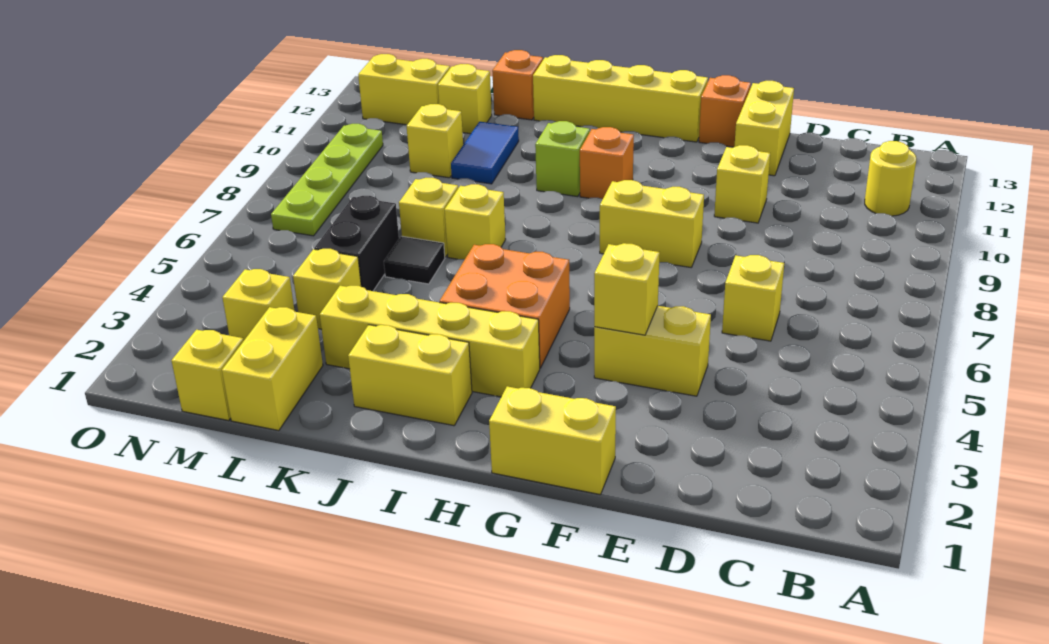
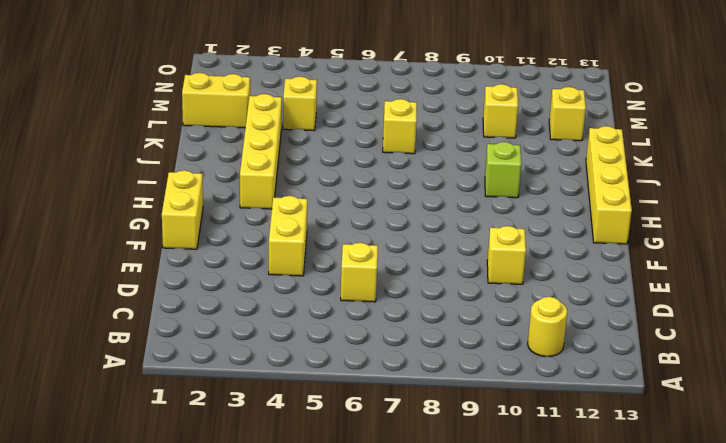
none -> yellow brick E12:E13 level 1
none -> yellow brick F8:G8 level 1
none -> orange brick F13 level 1

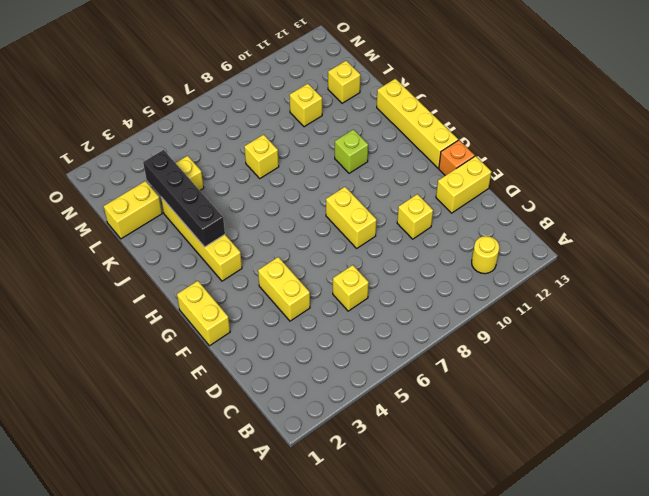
black brick I3:L3 level 2 -> none
none -> orange brick H4:I5 level 1
none -> orange brick H10 level 1
none -> yellow brick I2:J2 level 1

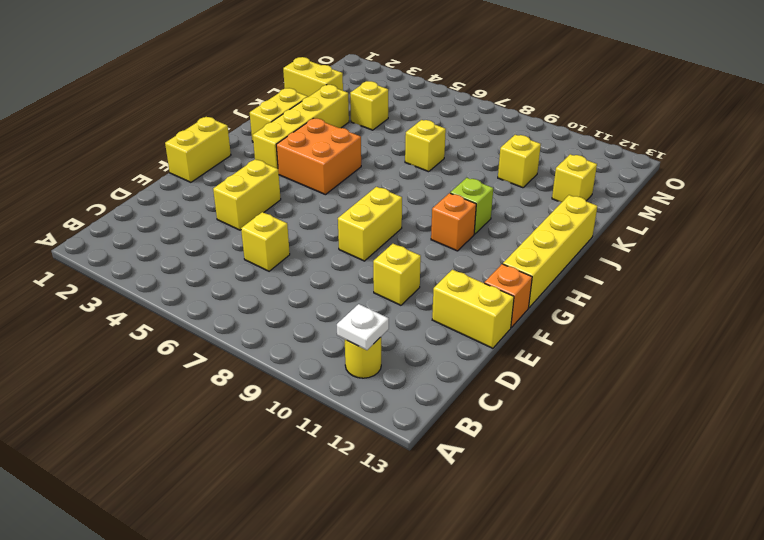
white plate B11 level 2 -> none
none -> yellow brick J7 level 1
none -> black tile K6 level 1
none -> blue tile K10:K11 level 1

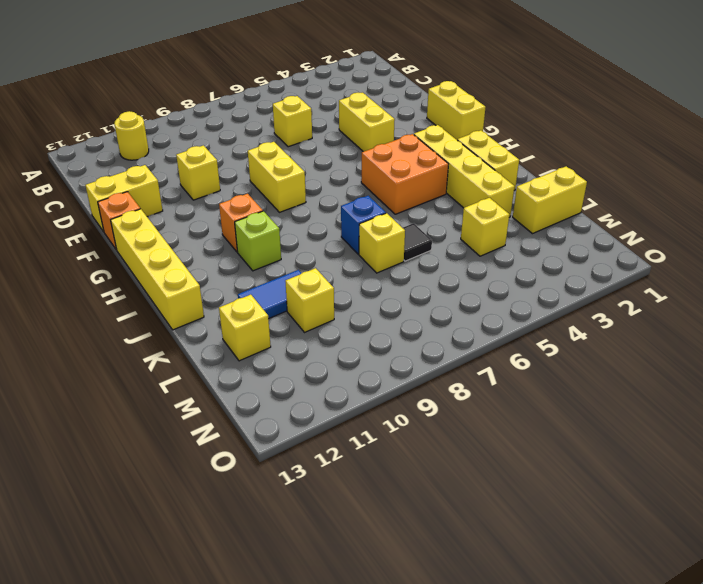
blue brick J7 level 1 -> yellow brick J7 level 1
none -> orange brick K13 level 1
none -> black brick L5:L6 level 1
none -> yellow brick M1 level 1

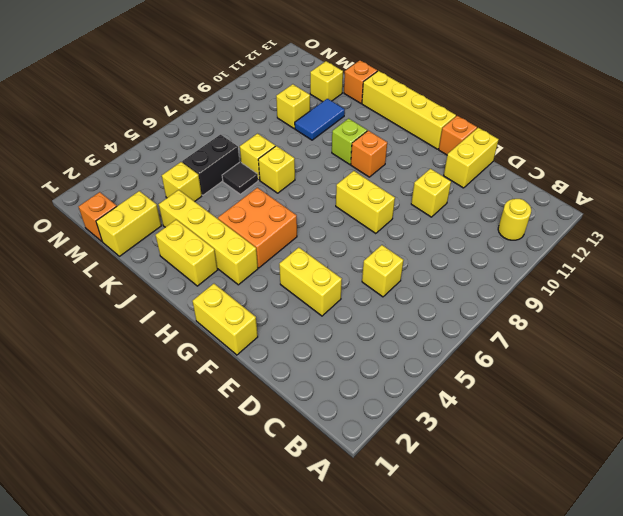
orange brick M1 level 1 -> yellow brick M1 level 1
none -> yellow brick M3 level 1
none -> yellow brick M12:N12 level 1
none -> lime plate N7:N10 level 1

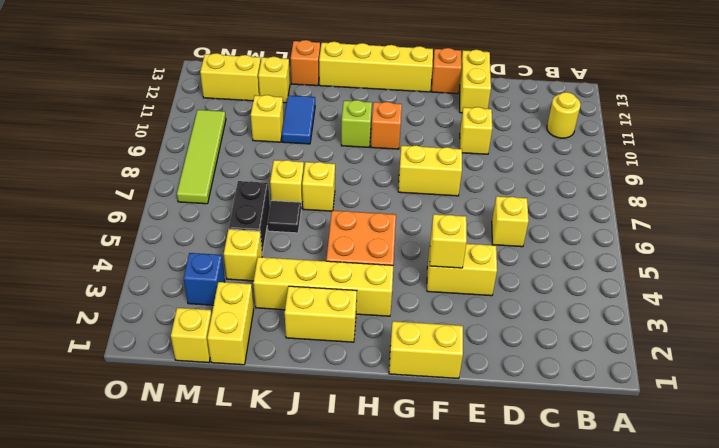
blue brick M3 level 1 -> yellow brick M3 level 1
lime tile N7:N10 level 1 -> lime plate N7:N10 level 1

